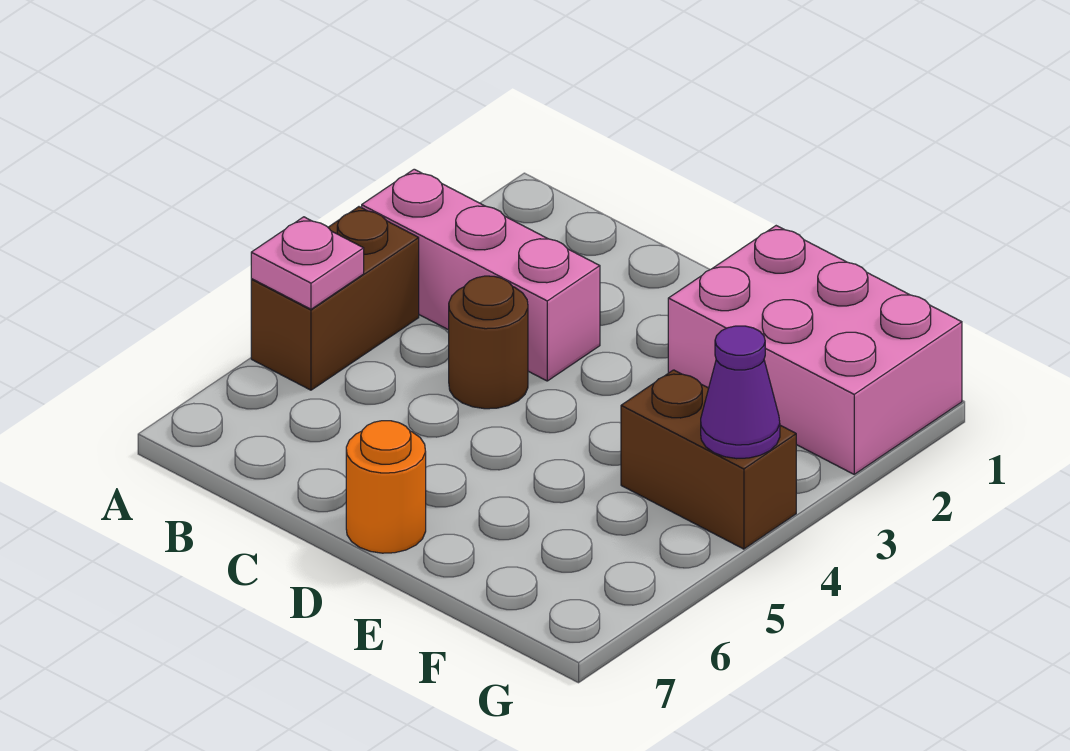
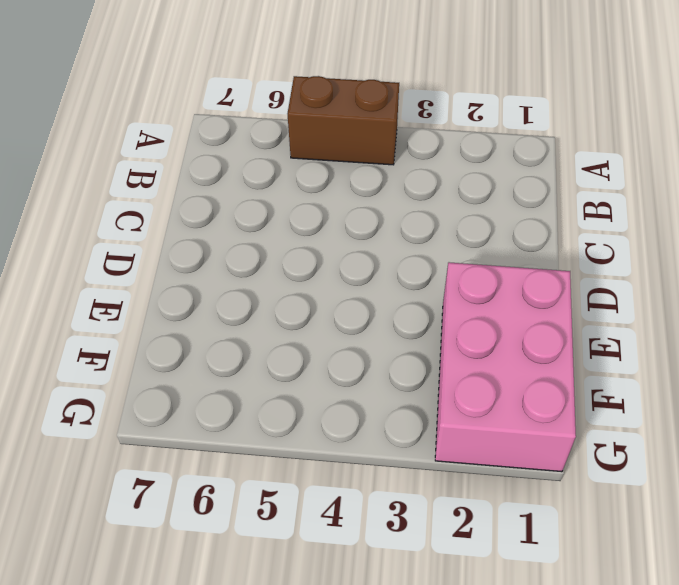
none -> pink brick A3:C3 level 1
none -> brown round brick C4 level 1

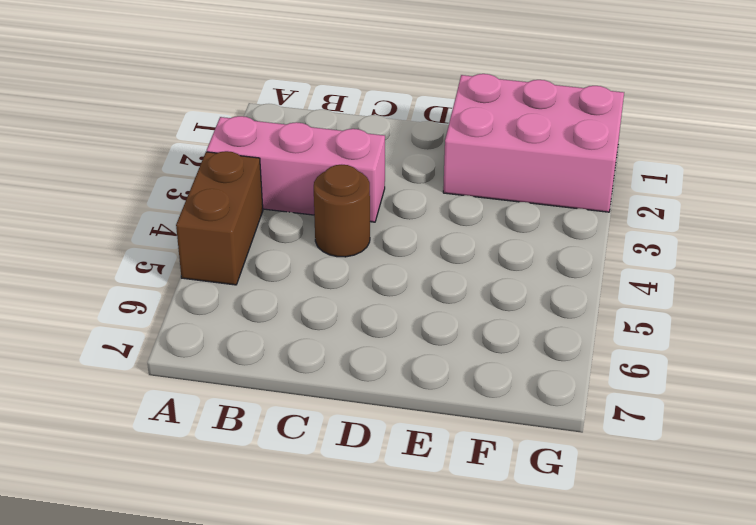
none -> orange round brick D7 level 1
none -> brown brick F4:G4 level 1

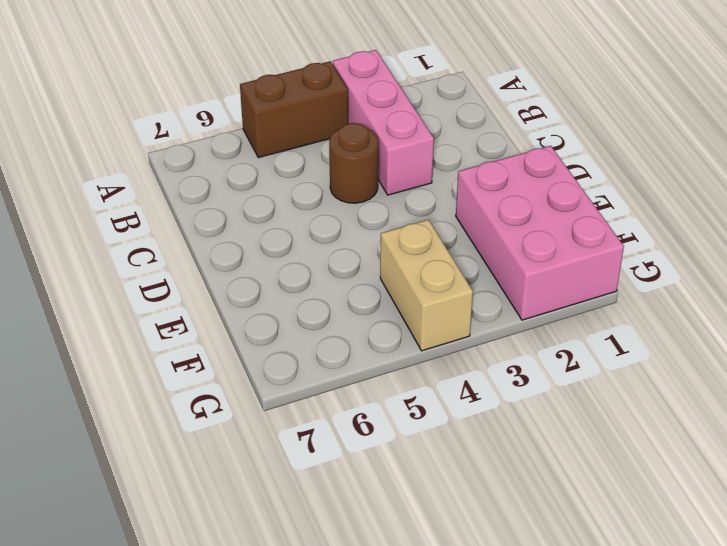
tan brick F4:G4 level 1 -> brown brick F4:G4 level 1
none -> orange round brick D7 level 1
none -> pink plate A5 level 2

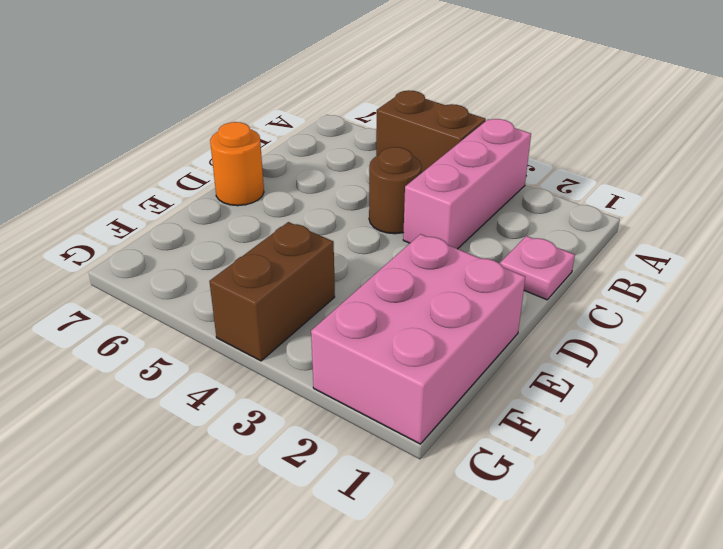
pink plate C1 level 1 -> pink plate A5 level 2
none -> purple cone G4 level 2

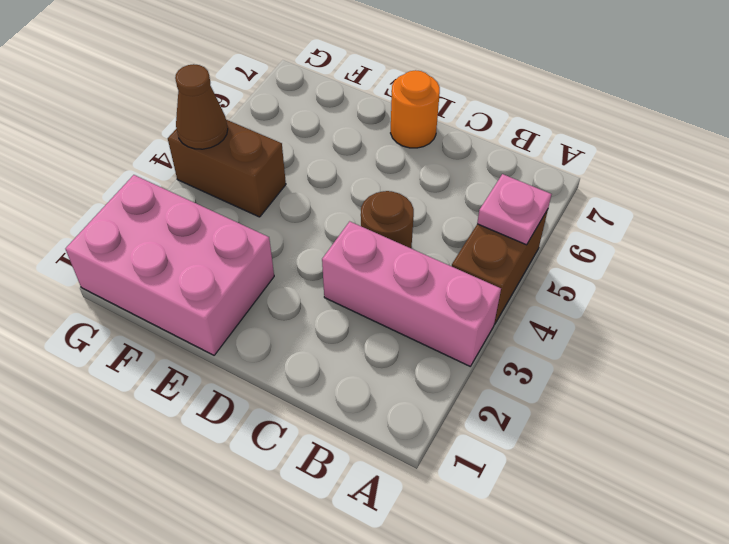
brown cone G4 level 2 -> purple cone G4 level 2

